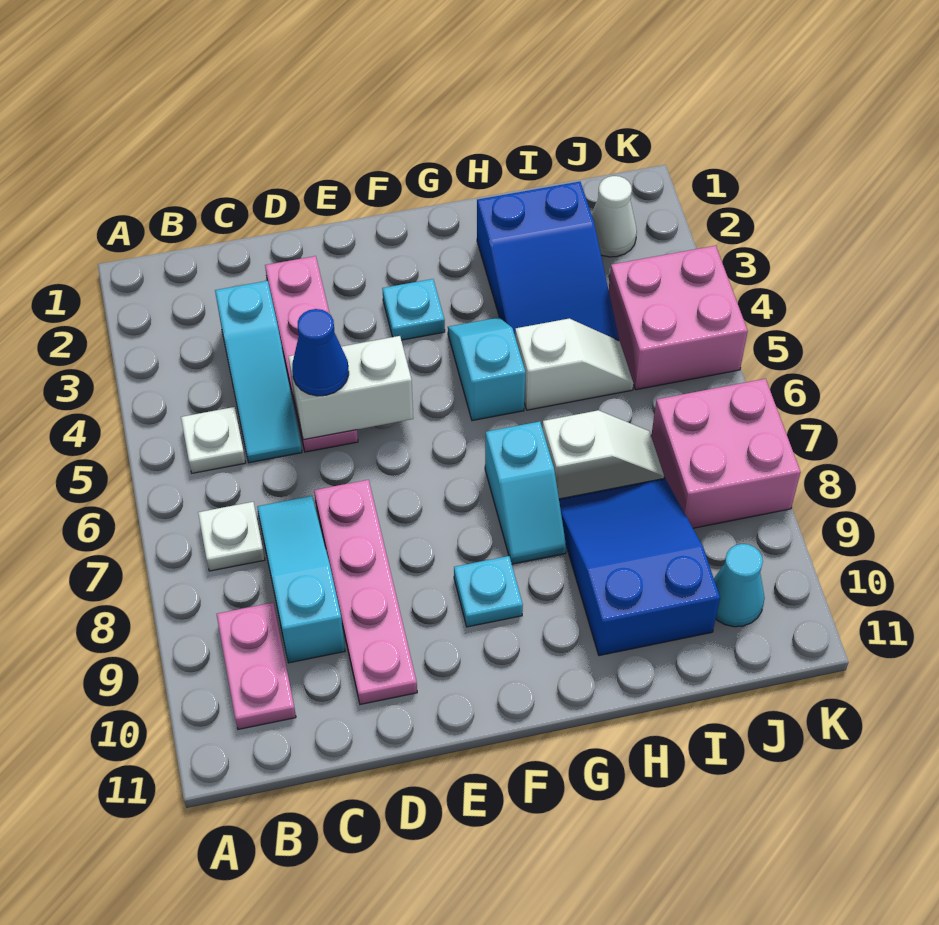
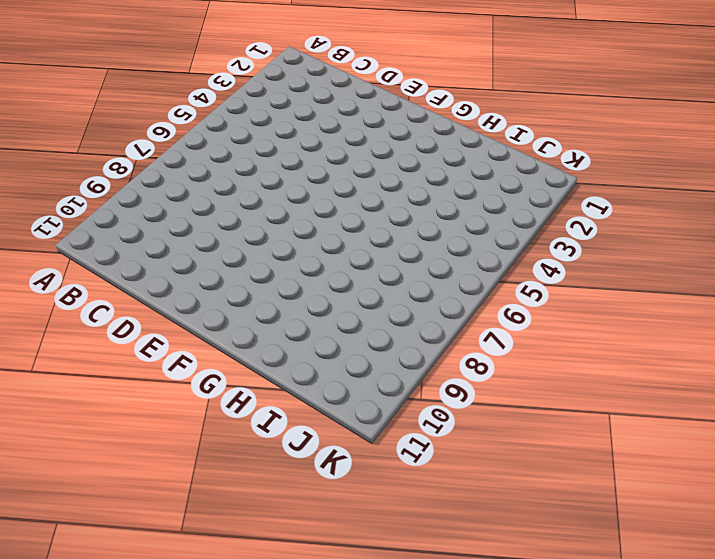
none -> white plate B5 level 1
none -> white plate B7 level 1
none -> pink plate B9:B10 level 1

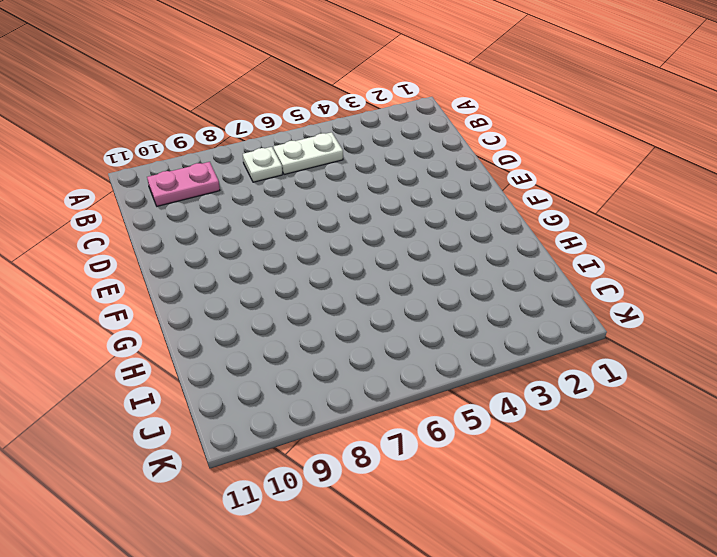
white plate B5:B6 level 1 -> white plate B5 level 1
none -> cyan slope C3:C5 level 1 top 3
none -> cyan slope C7:C9 level 1 top 9
none -> pink plate D2:D5 level 1

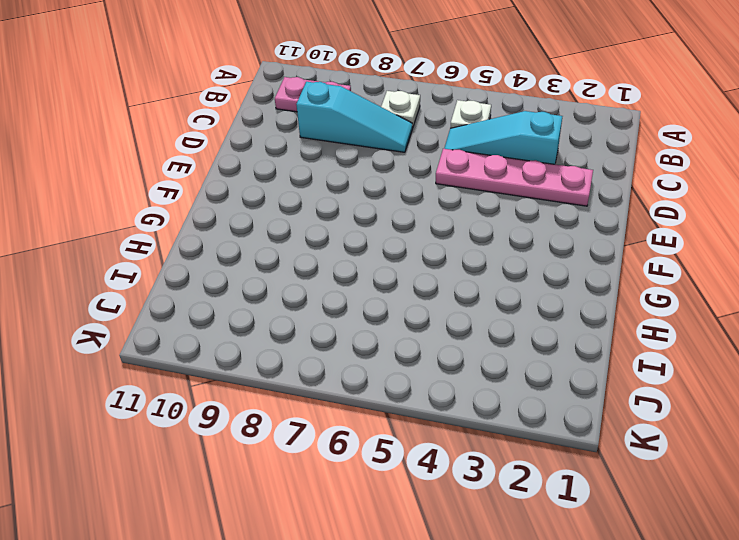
none -> pink plate D7:D10 level 1
none -> cyan plate F3 level 1
none -> cyan plate F9 level 1

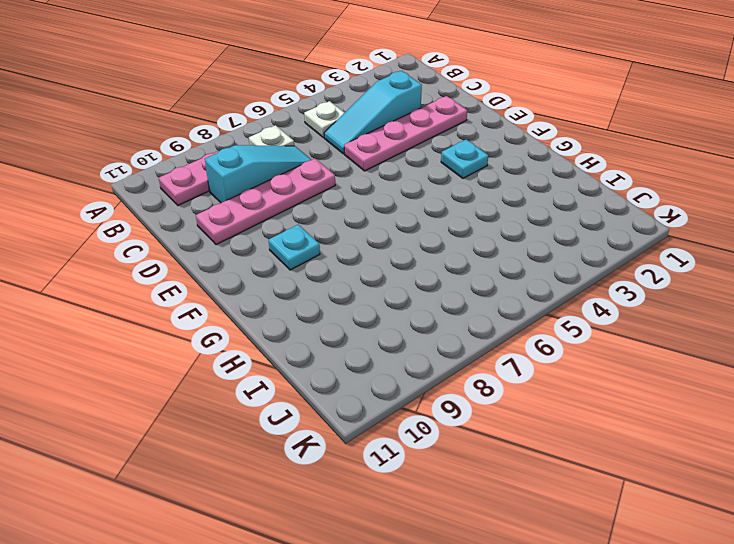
none -> cyan slope G4:G5 level 1 top 5
none -> cyan slope G7:G8 level 1 top 7
none -> blue slope H2:I4 level 1 top 2

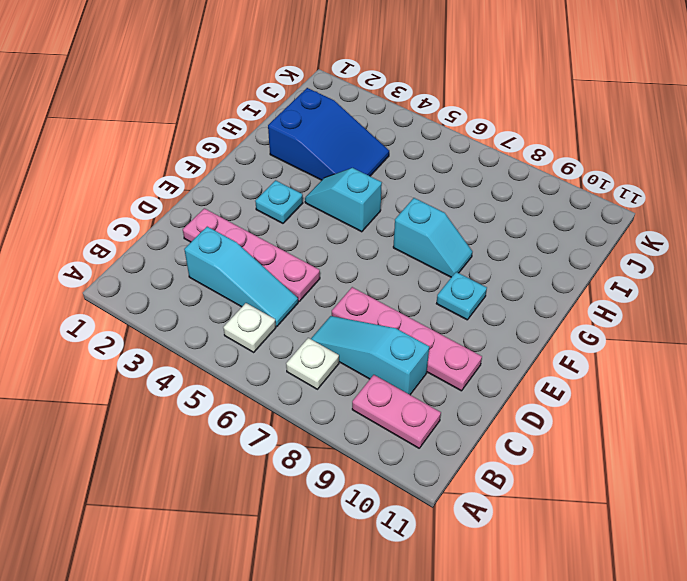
none -> white slope H5:I5 level 1 top H
none -> white slope H7:I7 level 1 top H
none -> blue slope H8:I10 level 1 top 10

